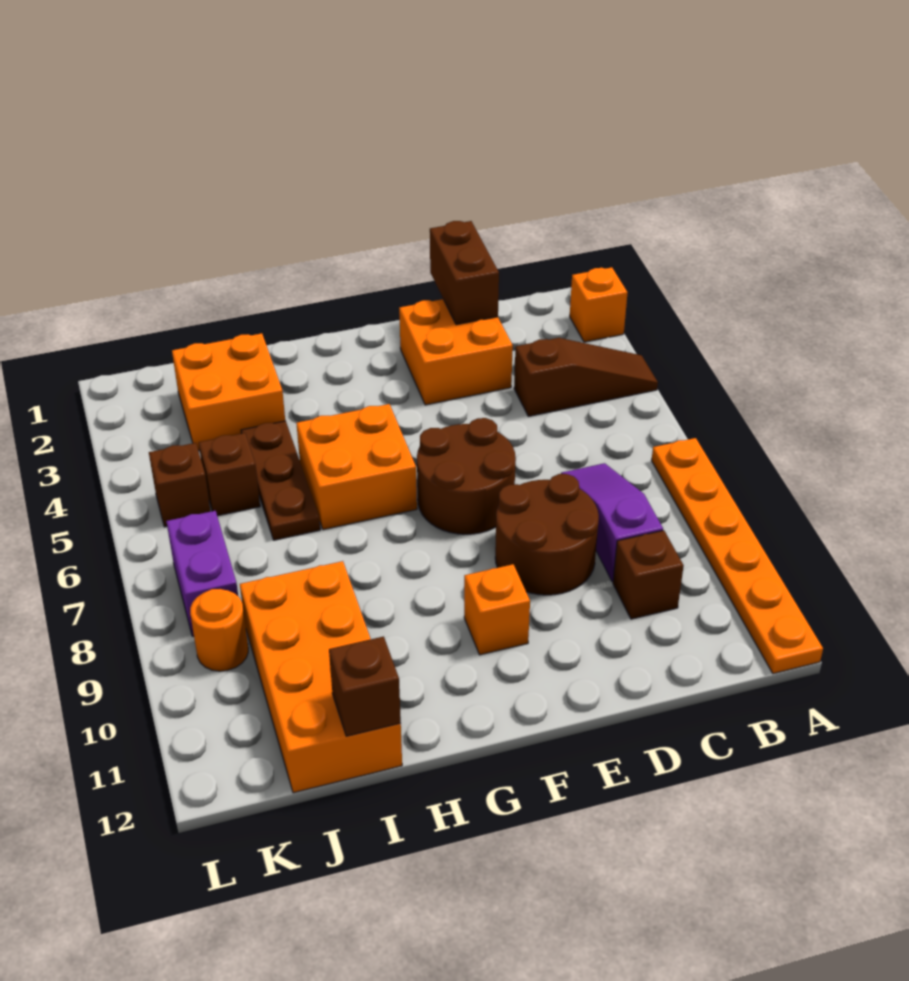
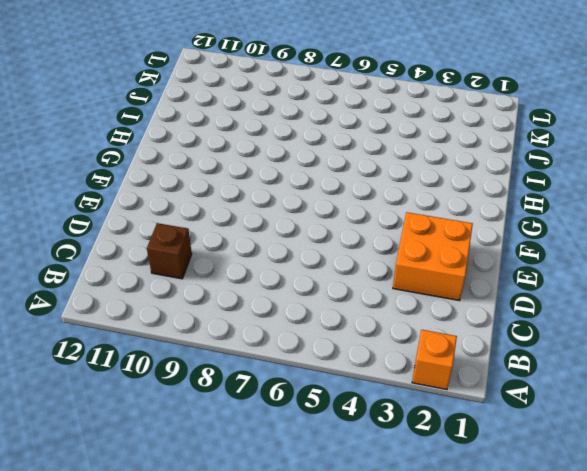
none -> brown slope A4:C4 level 1 top C
none -> orange plate A7:A12 level 1
none -> purple slope C7:C9 level 1 top 9

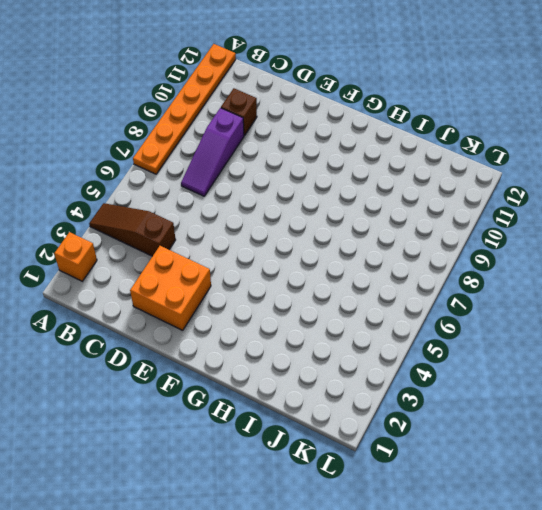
none -> brown round brick D8:E9 level 1
none -> brown round brick E6:F7 level 1
none -> orange brick F10 level 1

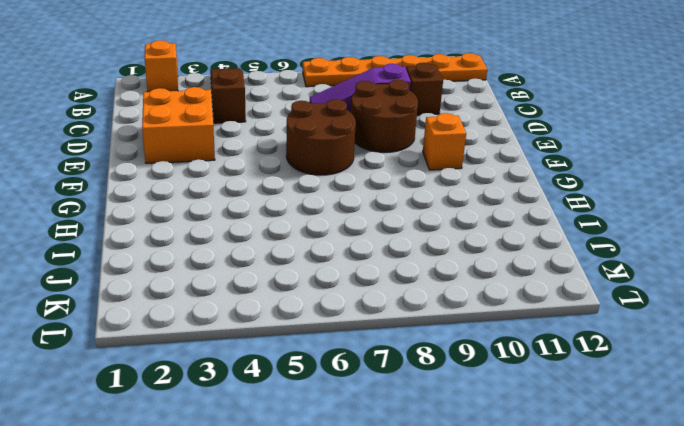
none -> orange brick G5:H6 level 1
none -> orange brick I2:J3 level 1
none -> brown plate I4:I6 level 1

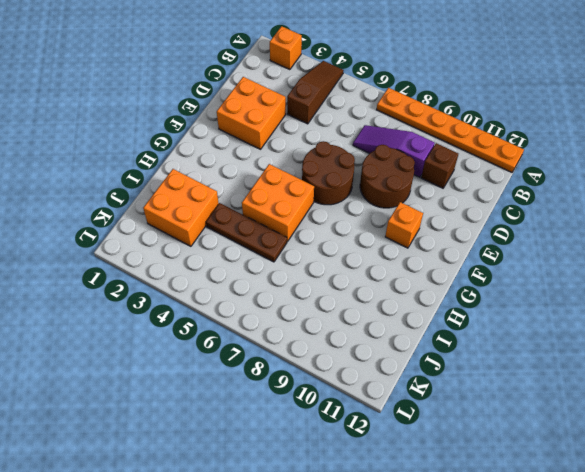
none -> orange brick I9:J12 level 1
none -> brown brick J5 level 1
none -> brown brick K5 level 1

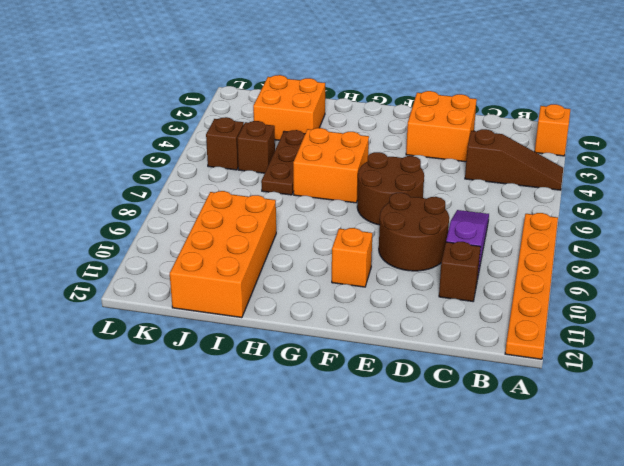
none -> purple brick K7:K8 level 1
none -> orange round brick K9 level 1
none -> brown brick D1:D2 level 2

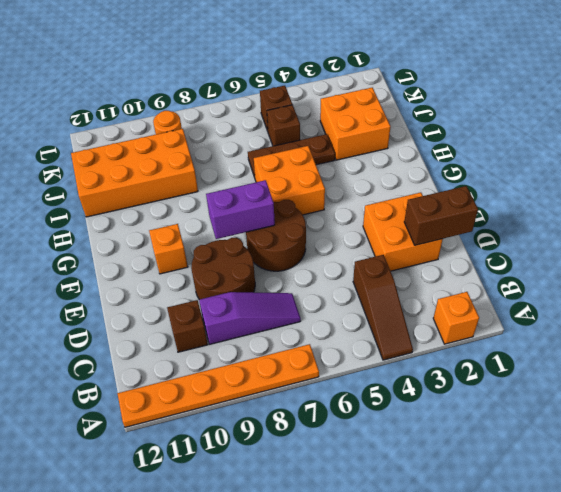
purple brick F7:F8 level 2 -> purple brick K7:K8 level 1
none -> brown brick I12 level 2

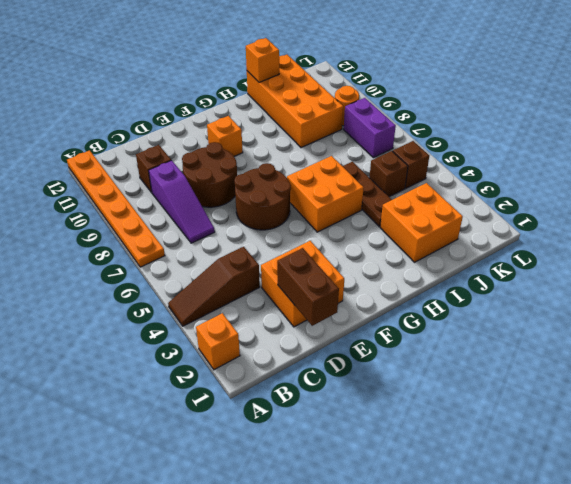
orange brick I12 level 2 -> brown brick I12 level 2

